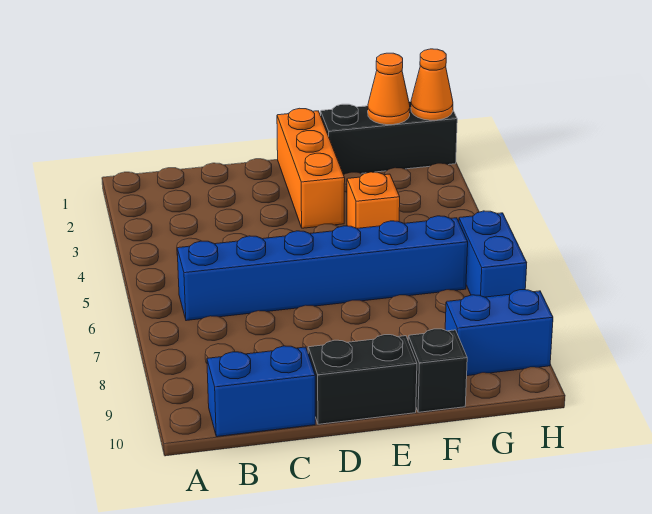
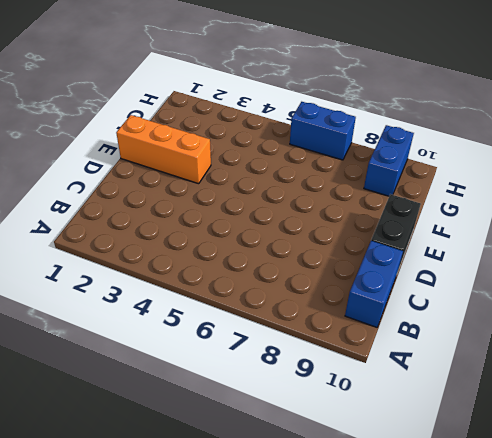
none -> blue brick B6:G6 level 1
none -> black brick F1:H1 level 1

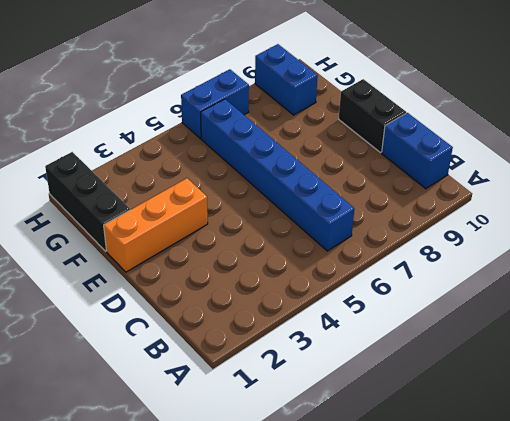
none -> orange brick F4 level 1
none -> black brick F10 level 1

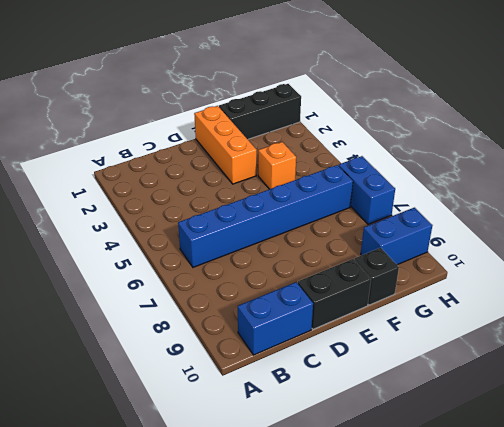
none -> orange cone G1 level 2
none -> orange cone H1 level 2

